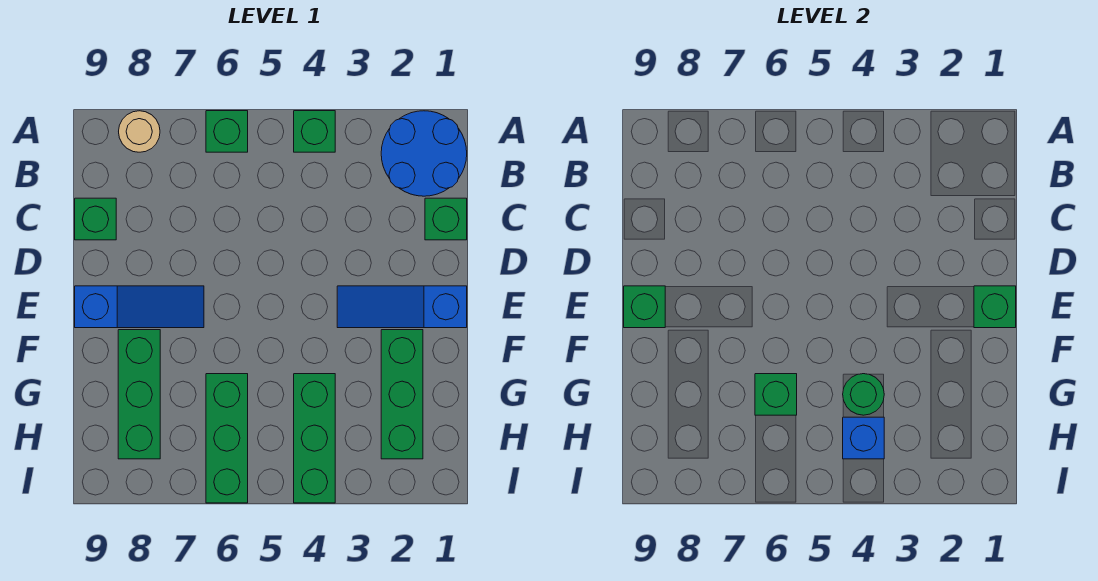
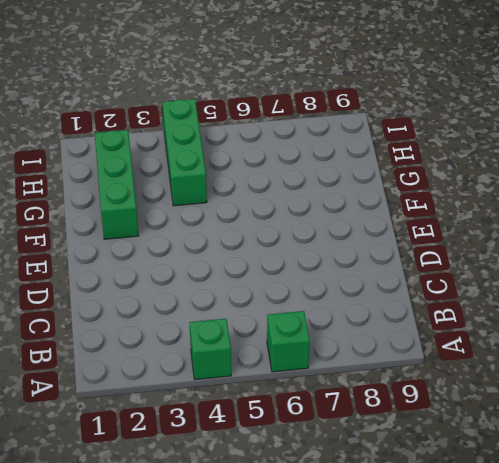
none -> blue round brick A1:B2 level 1
none -> tan round brick A8 level 1
none -> green brick C1 level 1

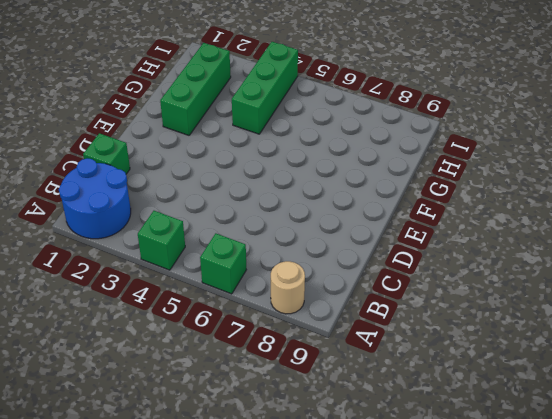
none -> green brick C9 level 1
none -> blue slope E1:E3 level 1 top 1
none -> blue slope E7:E9 level 1 top 9

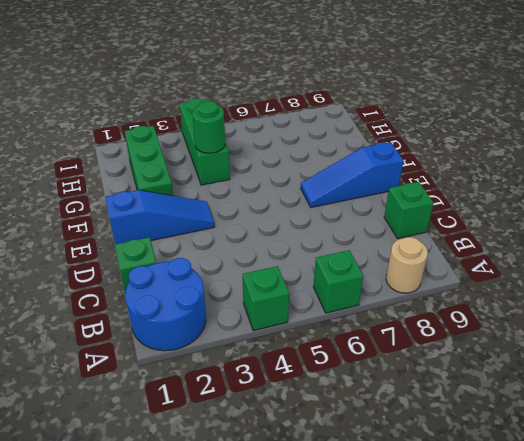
none -> green brick F8:H8 level 1
none -> green brick G6:I6 level 1
none -> green brick E1 level 2

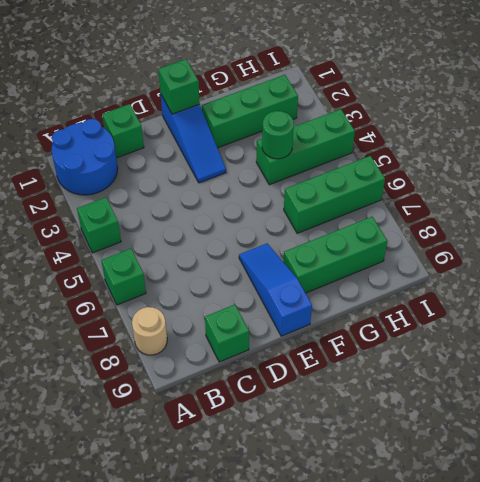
none -> green brick E9 level 2
none -> green brick G6 level 2
none -> blue brick H4 level 2

